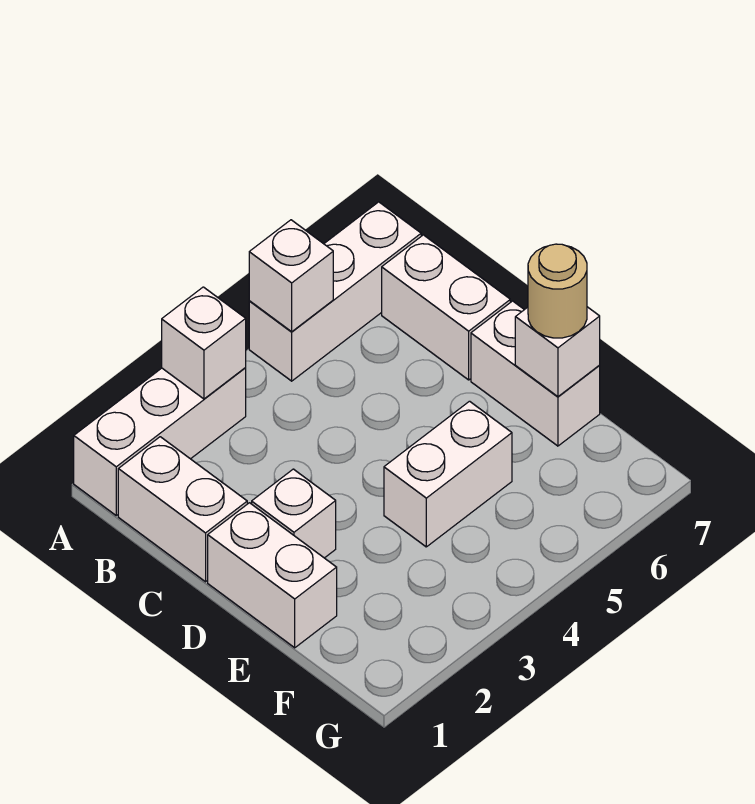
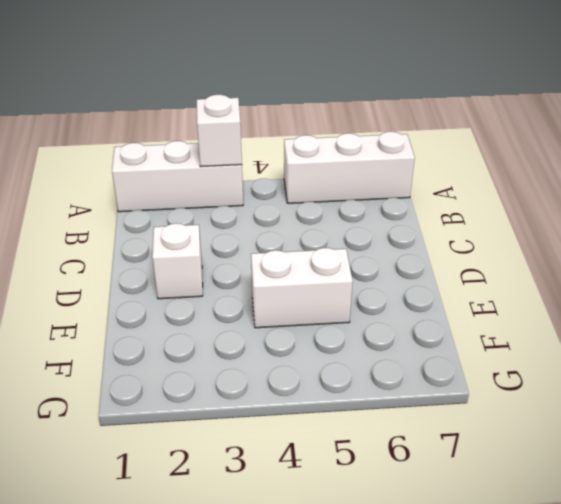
none -> white brick B1:C1 level 1
none -> white brick B7:C7 level 1
none -> white brick D1:E1 level 1

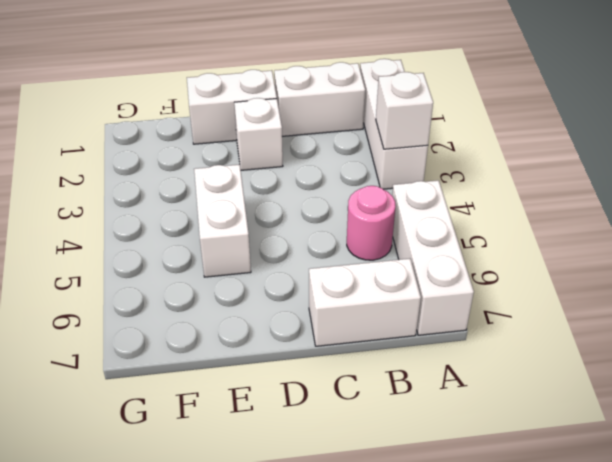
pink round brick B5 level 1 -> none
none -> white brick D7:E7 level 1
none -> white brick A5 level 2
none -> white brick E7 level 2

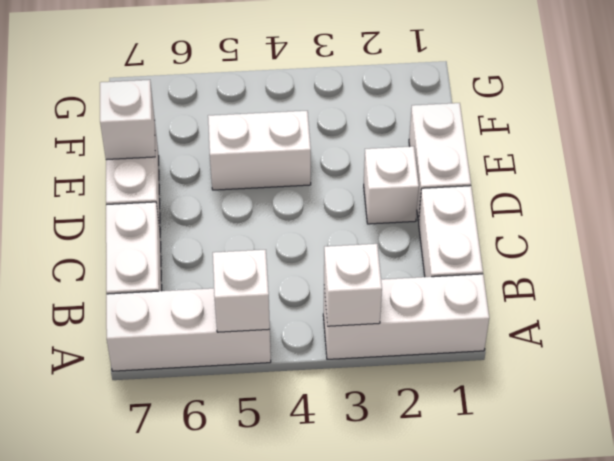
none -> tan round brick E7 level 3

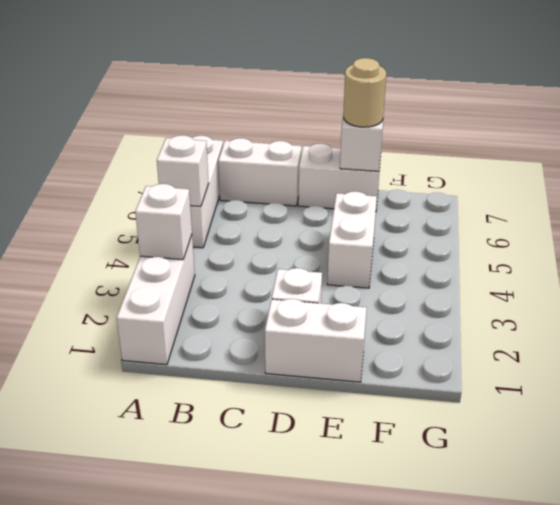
none -> white brick B1:C1 level 1

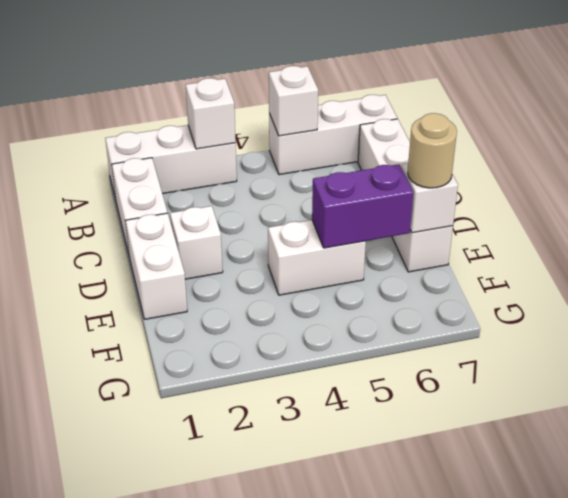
purple brick E5:E6 level 2 -> none

